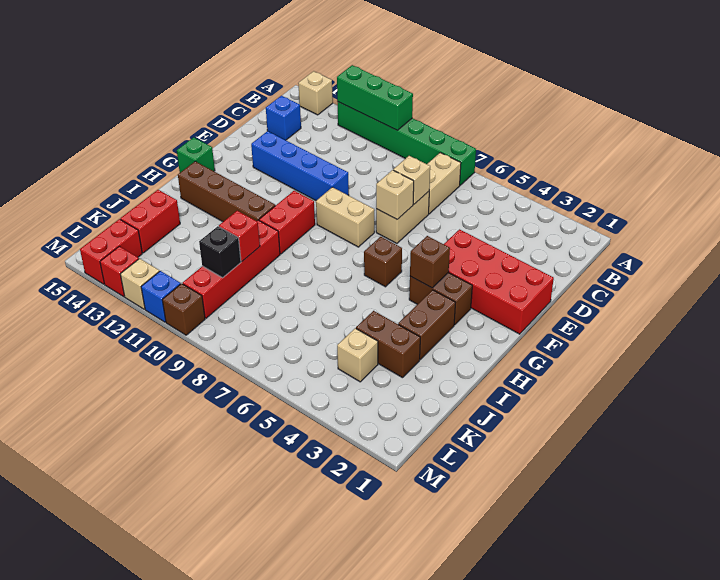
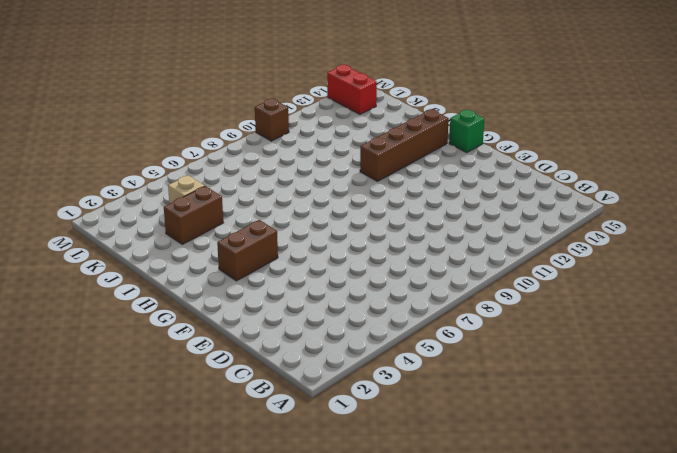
none -> green brick A7:A12 level 1
none -> tan brick A14 level 1
none -> tan brick B7:C7 level 1

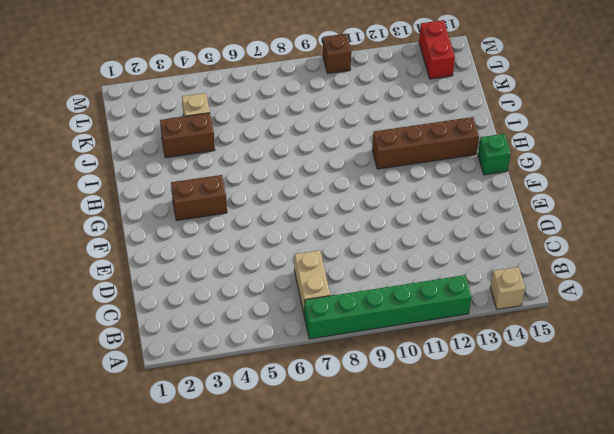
none -> blue brick C14 level 1
none -> tan brick D7:E7 level 1
none -> red brick E1:F4 level 1

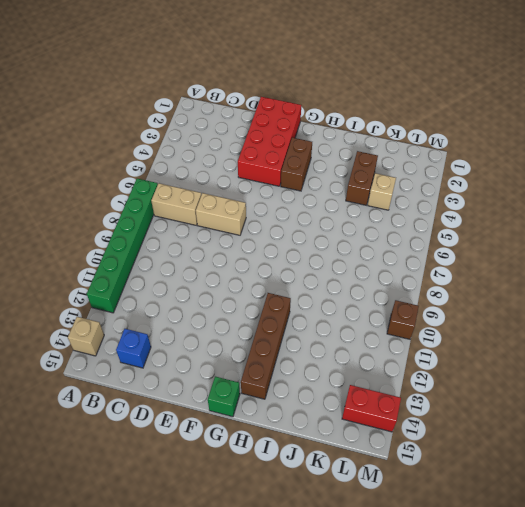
none -> blue brick E10:E13 level 1
none -> tan brick F8:F9 level 1
none -> brown brick G6 level 1

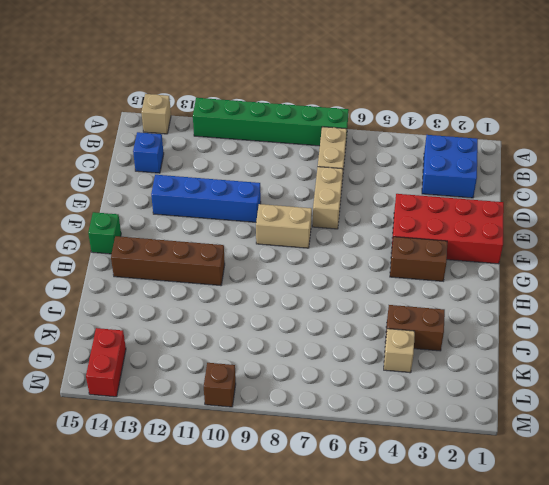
blue brick B2:C3 level 1 -> none
none -> brown brick G6 level 1
none -> red brick G10:H10 level 1
none -> brown brick H3:I3 level 1

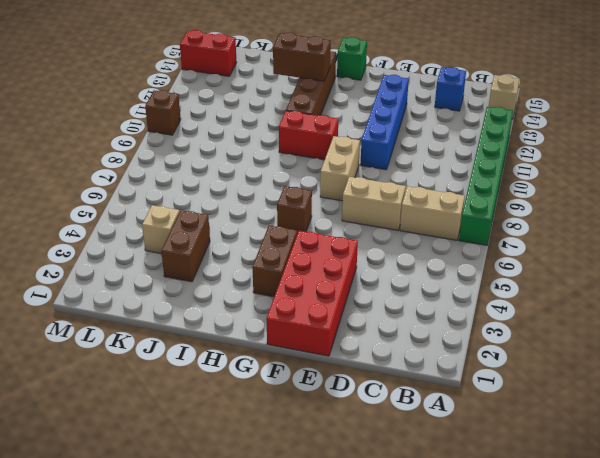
brown brick H13:I13 level 2 -> brown brick H3:I3 level 1
none -> red brick I10:L10 level 1
none -> red brick J14:K14 level 1
none -> blue brick M11 level 1

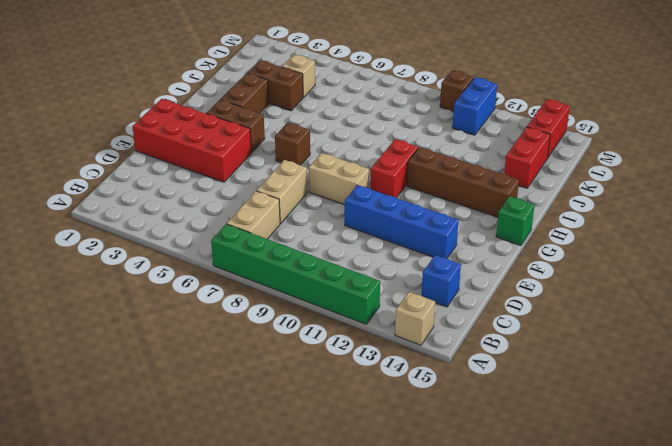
blue brick L11:M11 level 1 -> blue brick M11 level 1
none -> red brick I10:L10 level 1
none -> tan brick M12 level 1
none -> red brick M13 level 1

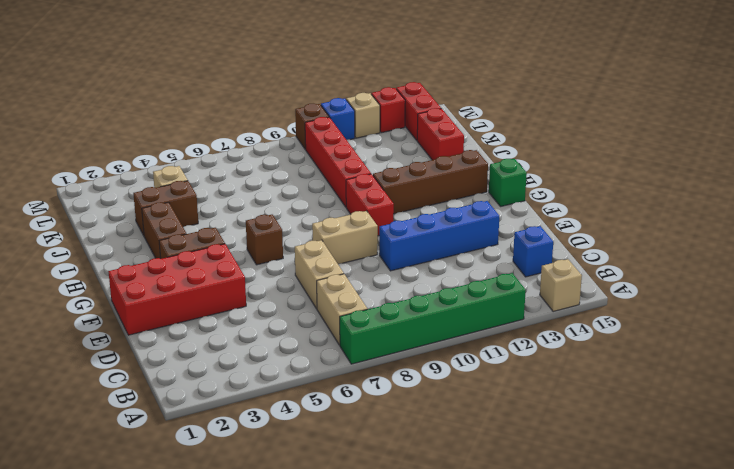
none -> green brick A10:A12 level 2
none -> tan brick D7 level 2
none -> tan brick E7 level 2

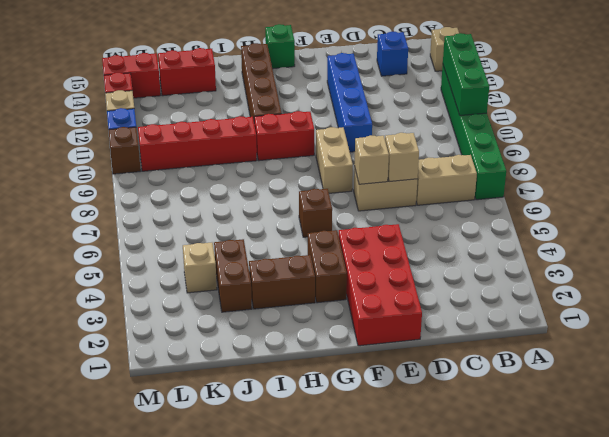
none -> brown brick G4 level 2
none -> red brick J10 level 2
none -> black brick K10 level 2

